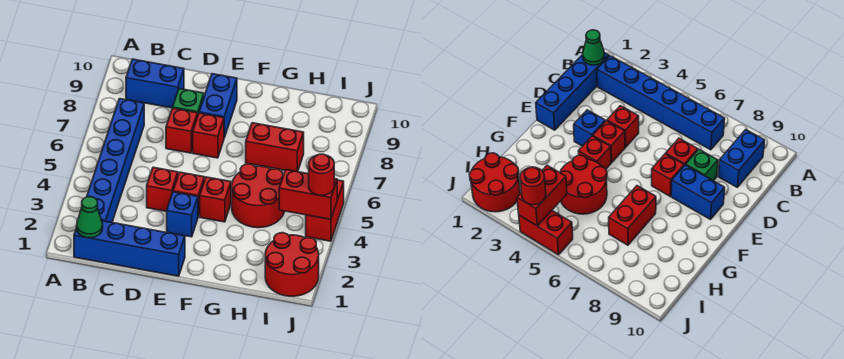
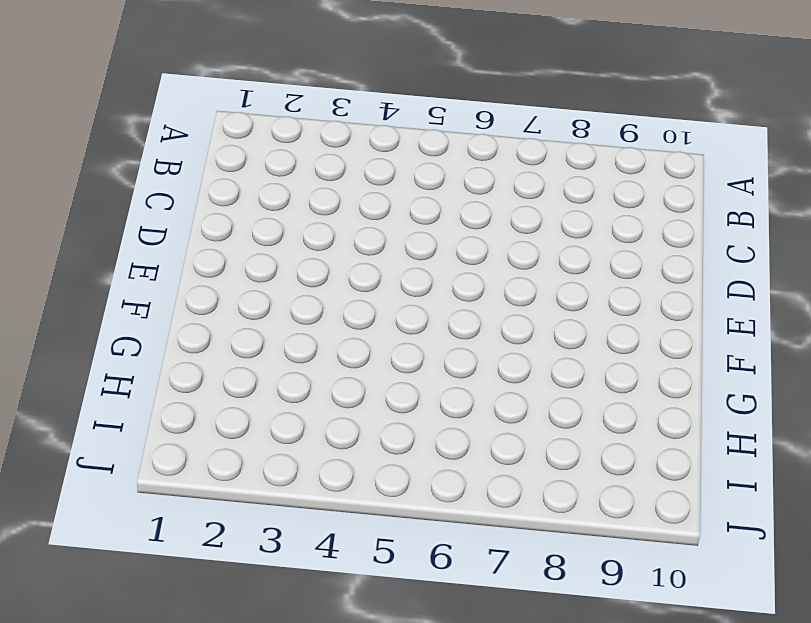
none -> blue brick B1:E1 level 1
none -> blue brick B2:B7 level 1
none -> blue brick B9:C9 level 1

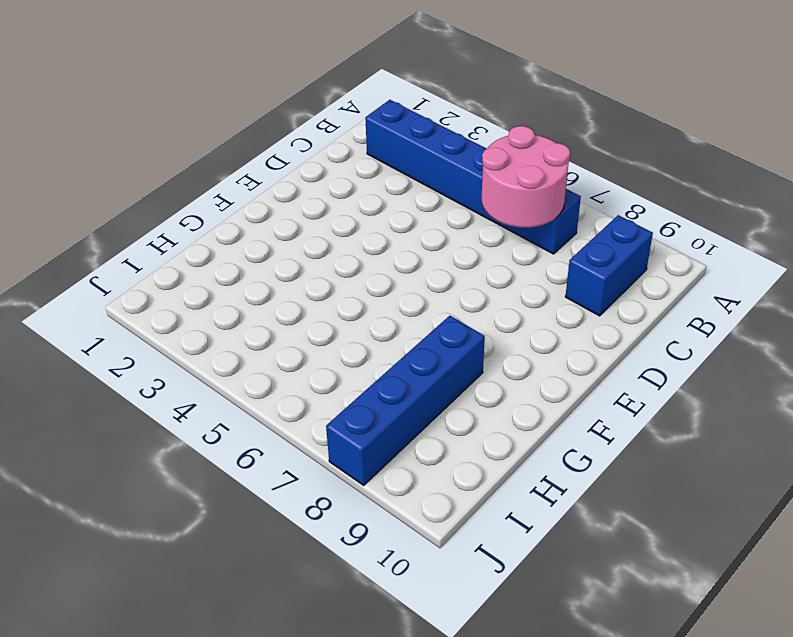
pink round brick B6:C7 level 2 -> none
blue brick G8:J8 level 1 -> blue brick B1:E1 level 1
none -> red brick D4 level 1
none -> red brick D7 level 1
none -> green brick D8 level 1

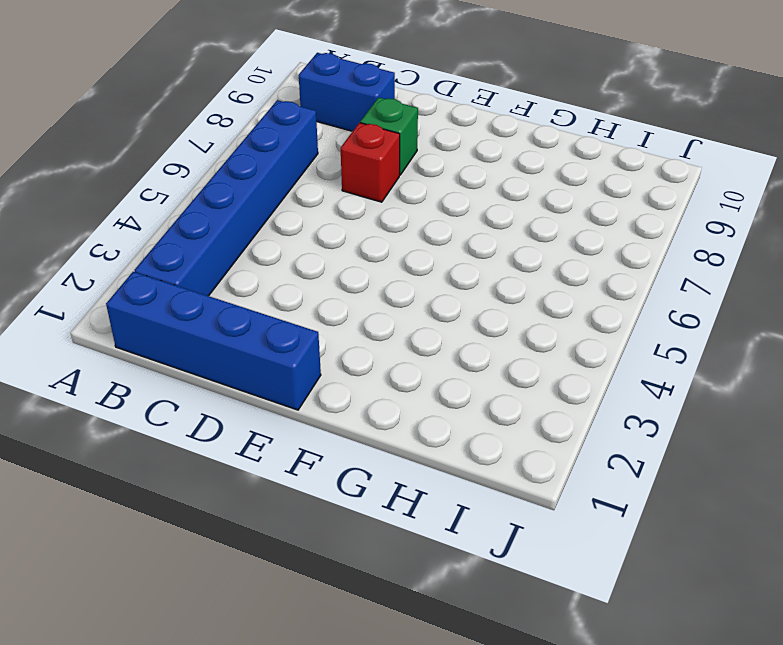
none -> red brick D4 level 1
none -> blue brick E3 level 1
none -> red brick E4 level 1

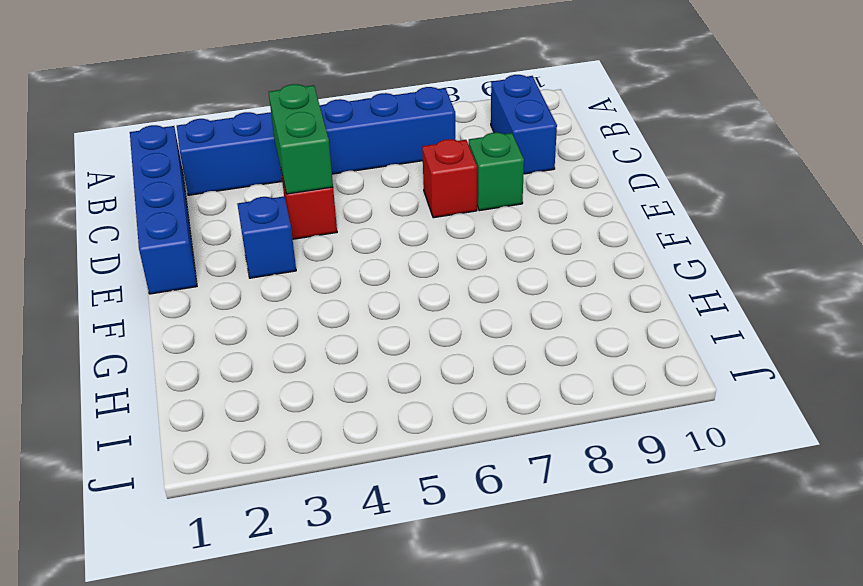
green brick C4:D4 level 2 -> none
none -> red brick E4 level 1
none -> red brick E7 level 1
none -> blue brick E8:E9 level 1

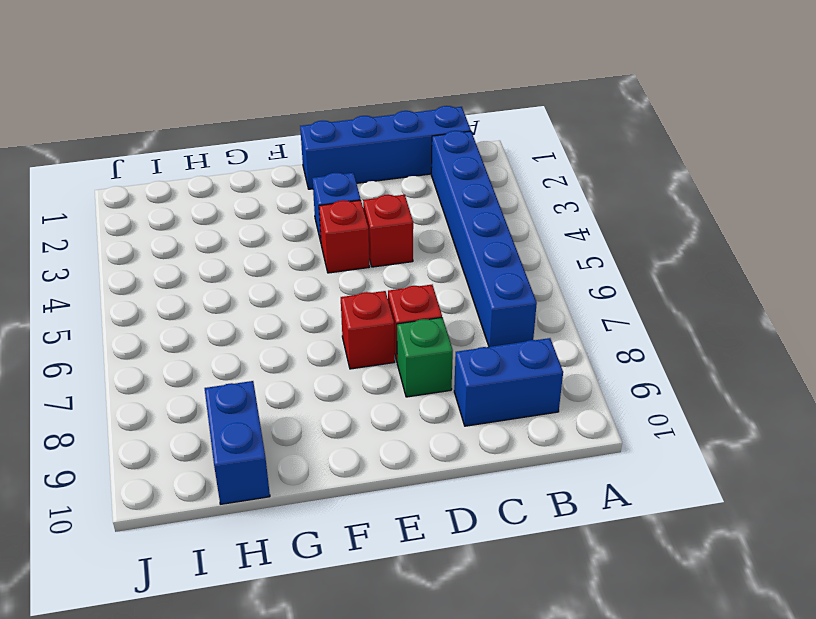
blue brick H9:H10 level 1 -> blue brick E8:E9 level 1
none -> red brick F4 level 1
none -> red round brick G4:H5 level 1
none -> red brick G7:H7 level 1

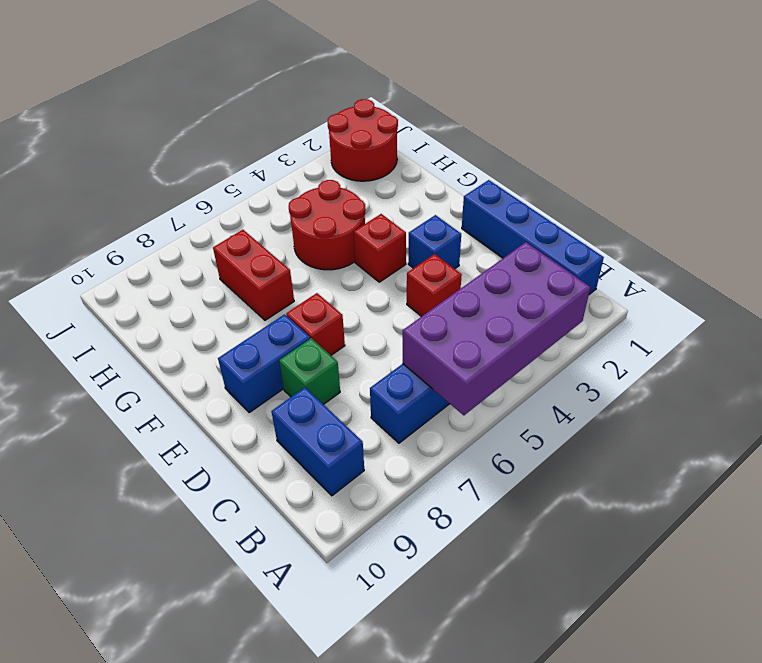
purple brick A3:B6 level 2 -> none
none -> red brick D7 level 1
none -> red brick E4 level 1
none -> red brick J4:J5 level 1

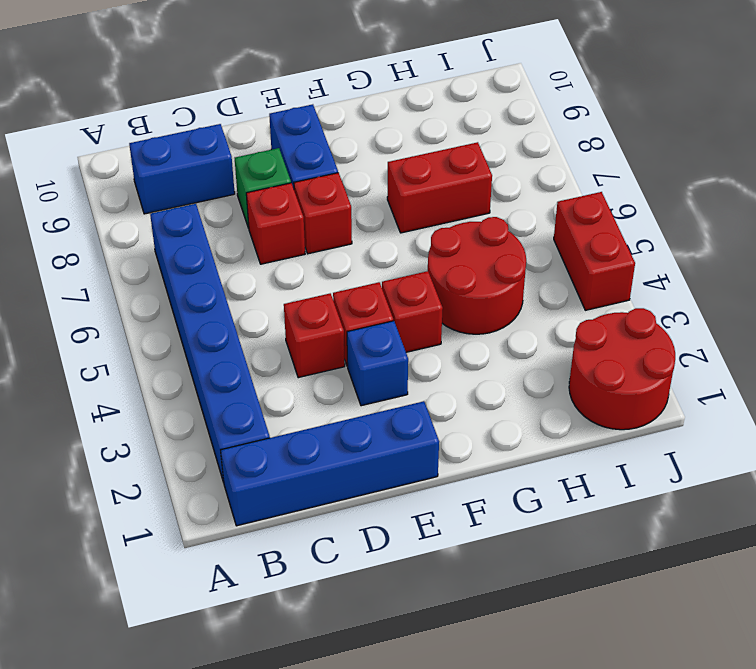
none -> green cone B1 level 2
none -> red brick I4:J4 level 2
none -> red round brick J4 level 3

